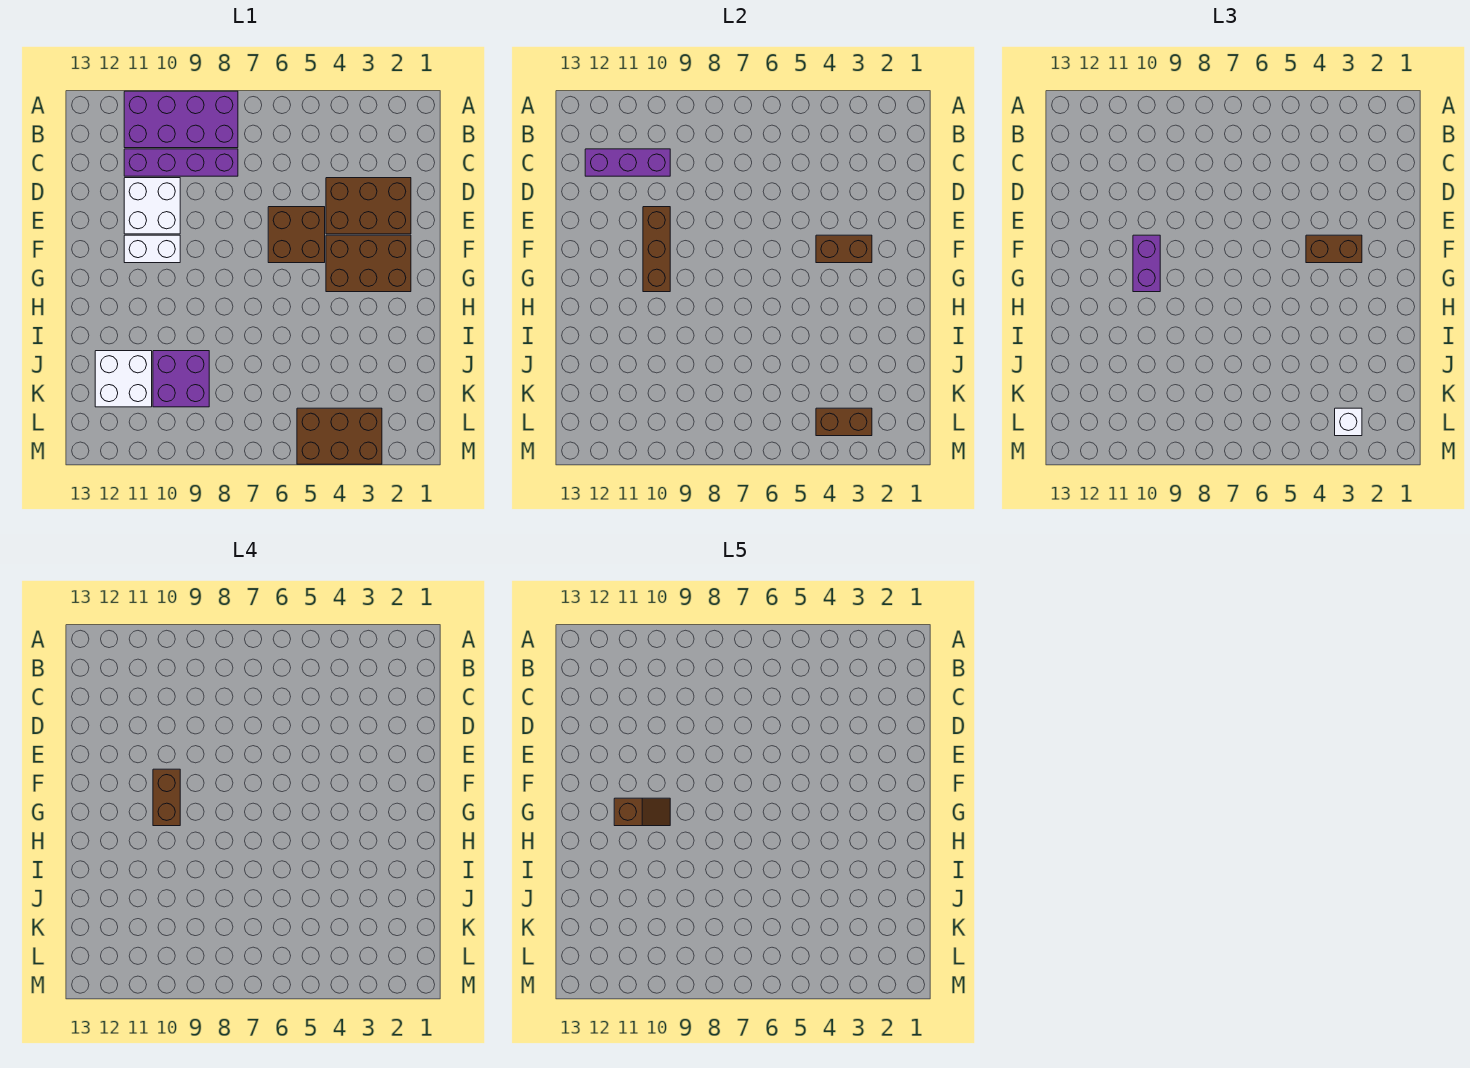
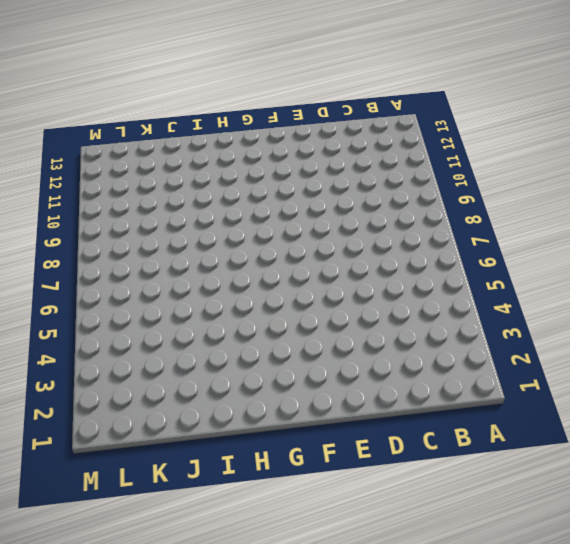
none -> purple brick A8:B11 level 1
none -> purple brick C8:C11 level 1
none -> brown brick D2:E4 level 1

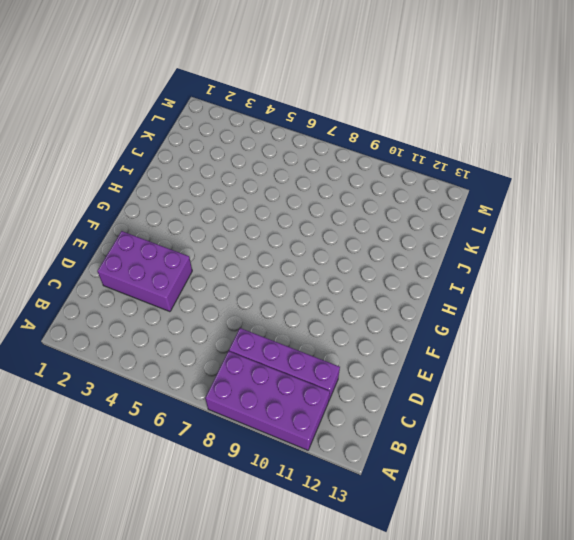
purple brick D2:E4 level 1 -> brown brick D2:E4 level 1
none -> white brick D10:E11 level 1
none -> brown brick E5:F6 level 1
none -> brown brick F2:G4 level 1

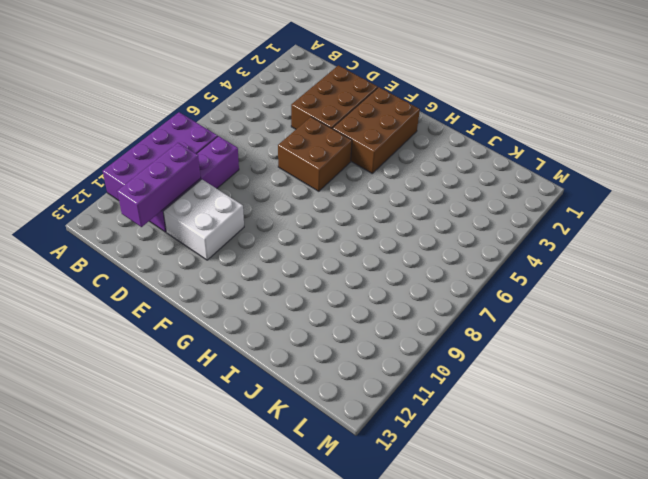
none -> white brick F10:F11 level 1
none -> purple brick J9:K10 level 1
none -> white brick J11:K12 level 1

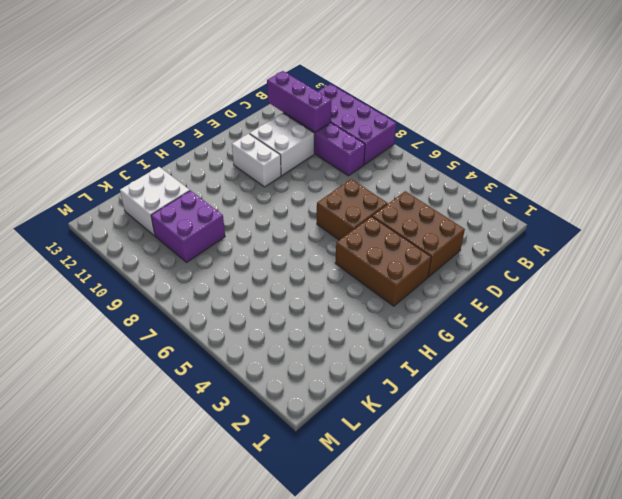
none -> brown brick L3:M5 level 1
none -> brown brick E10:G10 level 2
none -> brown brick F3:F4 level 2

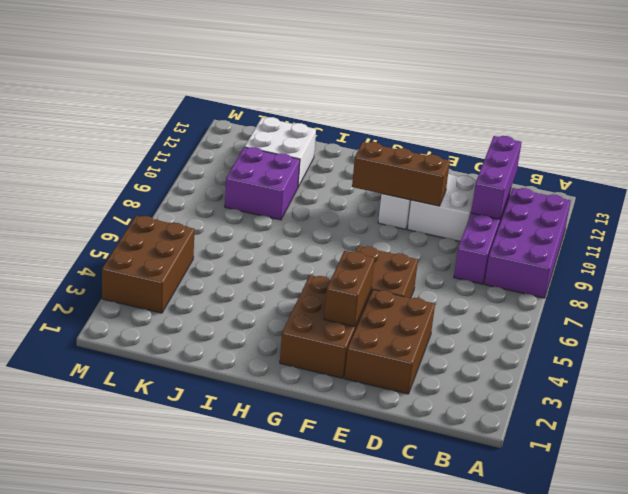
none -> brown brick L3:L4 level 2
none -> brown brick F3:F4 level 3
none -> purple brick F10:G10 level 3

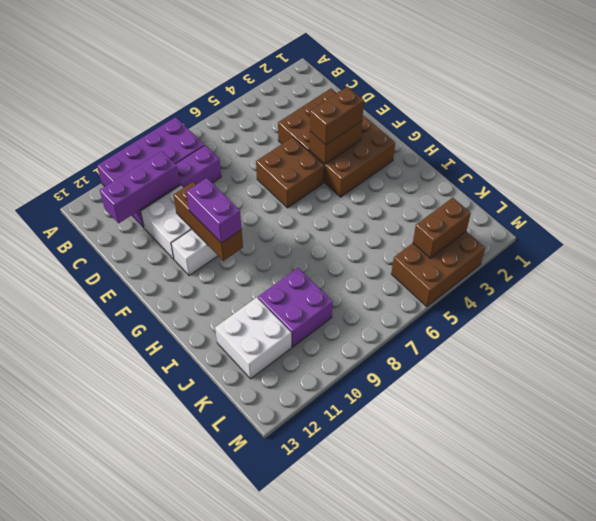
none -> white brick L3 level 3
none -> brown brick F10:G10 level 4
none -> brown slope G10:G11 level 5 top 11

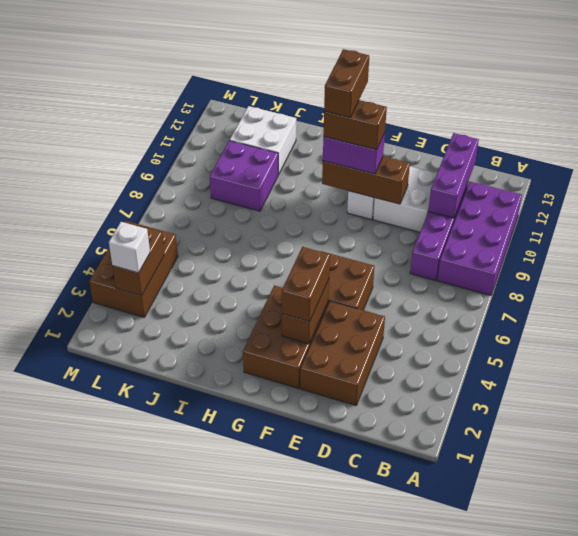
brown brick G10:G11 level 5 -> brown slope G10:G11 level 5 top 11

